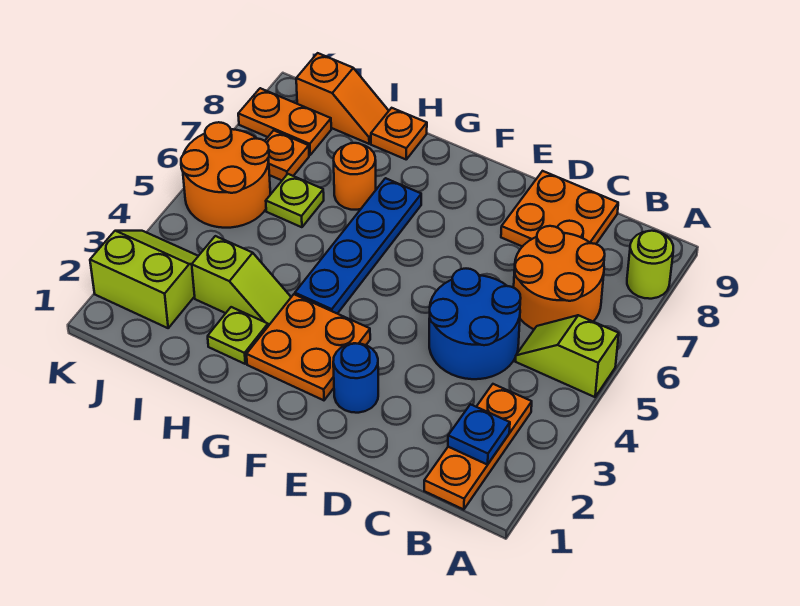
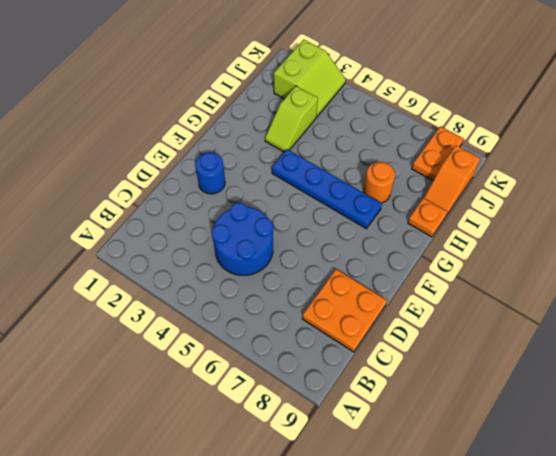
none -> lime slope A5:B5 level 1 top A
none -> lime round brick A8 level 1
none -> orange plate B1:B3 level 1

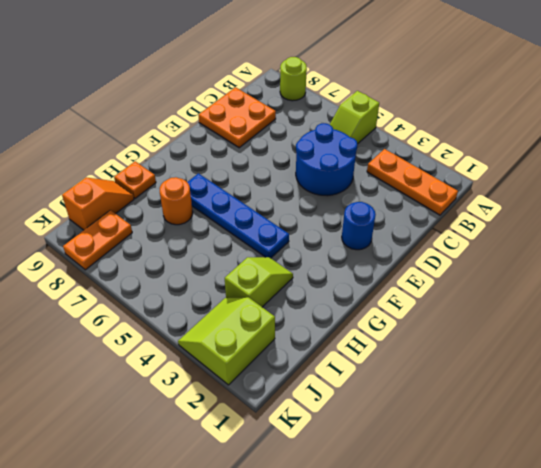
none -> orange round brick B6:C7 level 1
none -> orange plate F2:G3 level 1
none -> lime plate H2 level 1

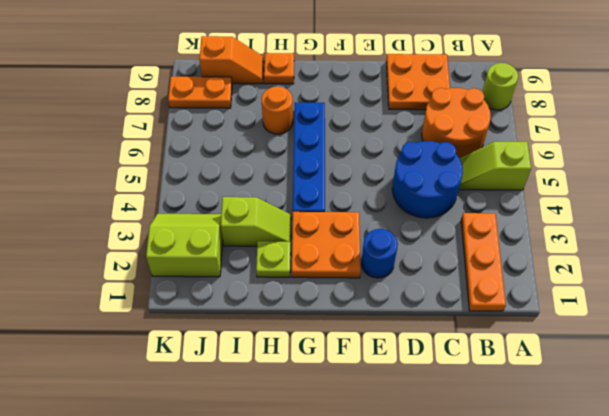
none -> lime plate I6 level 1
none -> orange round brick J5:K6 level 1
none -> orange plate J7 level 1

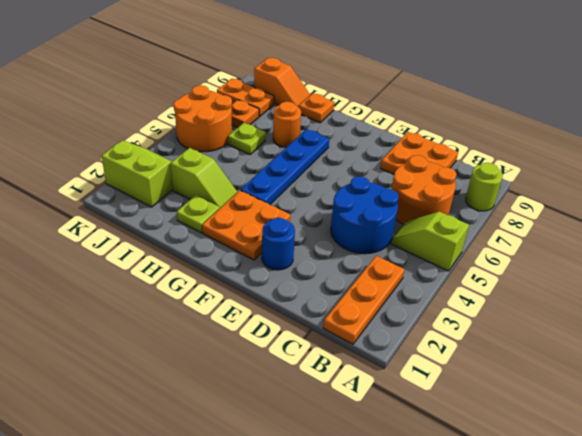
none -> blue plate B2 level 2

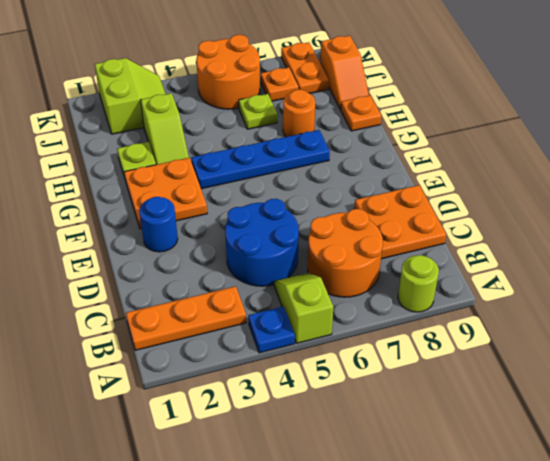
blue plate A4 level 1 -> blue plate B2 level 2

